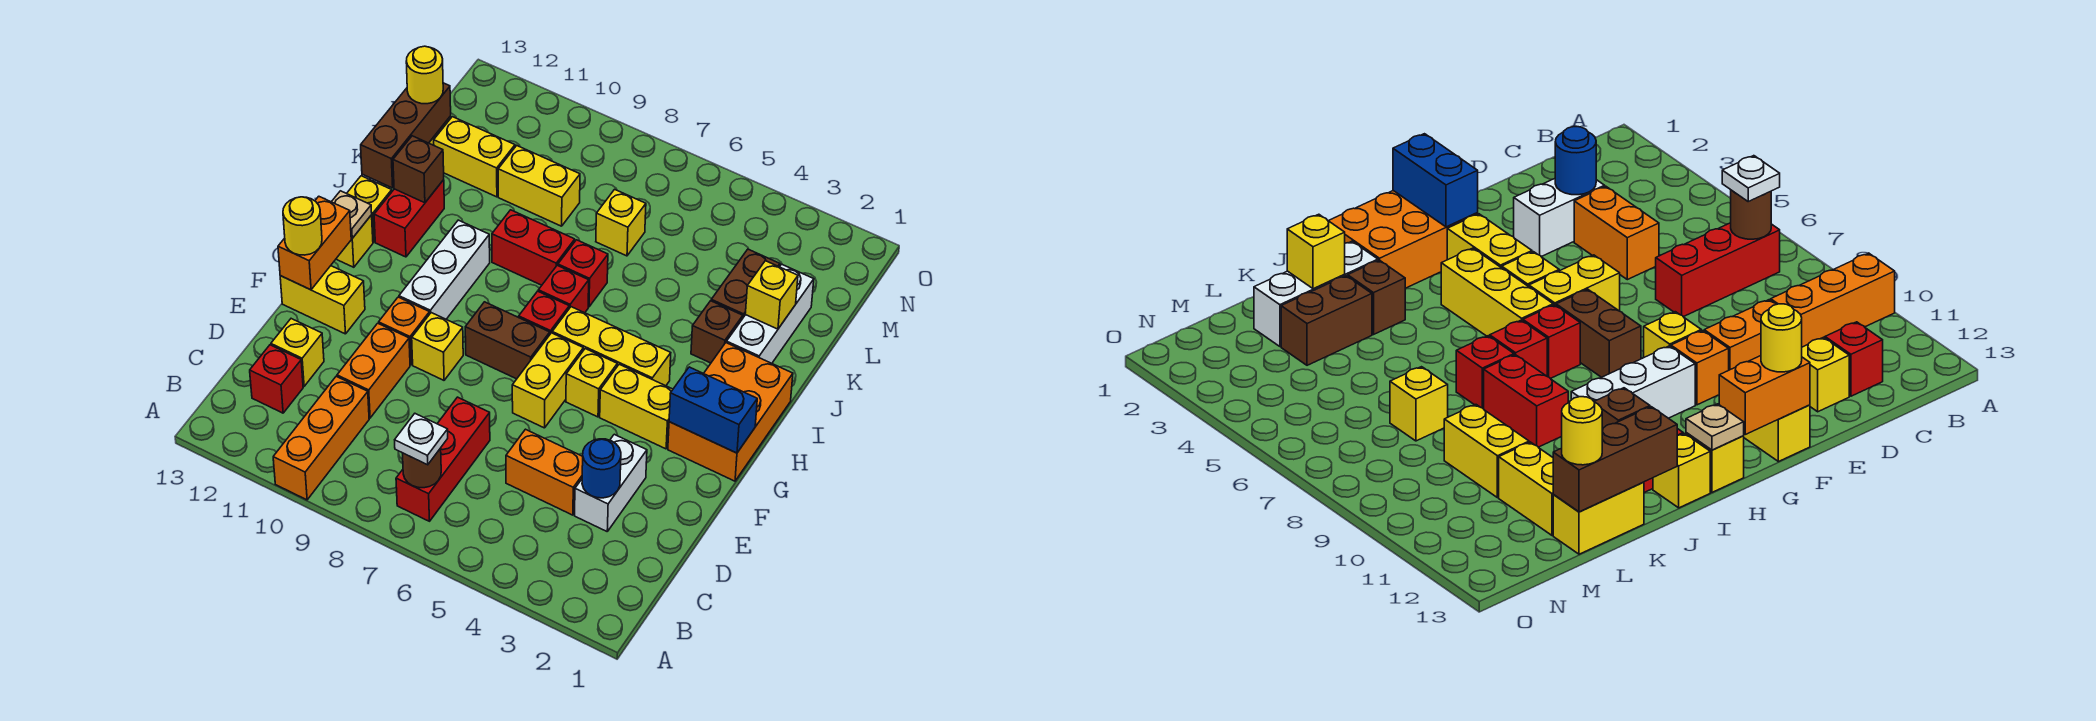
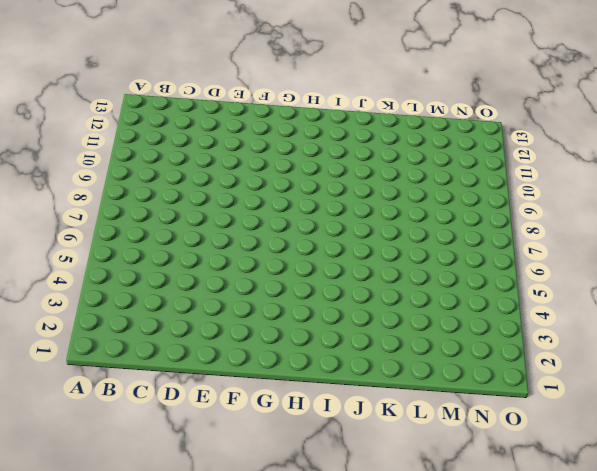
none -> orange brick A10:C10 level 1
none -> red brick B7:D7 level 1
none -> red brick C12 level 1
none -> white brick D3:E3 level 1

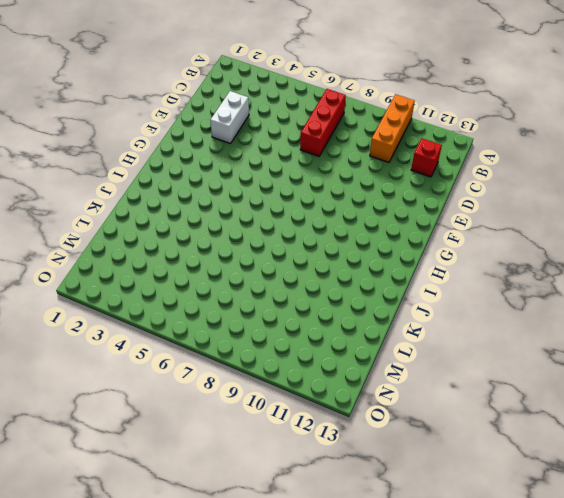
none -> orange brick D4:D5 level 1
none -> orange brick D10:E10 level 1
none -> yellow brick D12 level 1
none -> yellow brick F6:G6 level 1

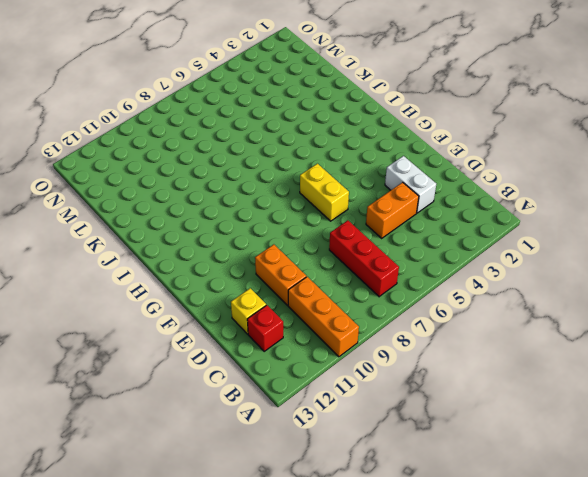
none -> yellow brick F9 level 1
none -> orange brick F10 level 1
none -> yellow brick F12:F13 level 1
none -> orange brick G1:I2 level 1

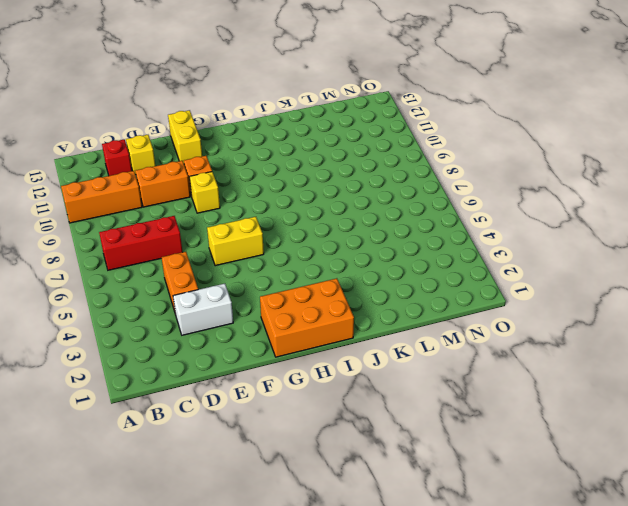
none -> yellow brick G3:G4 level 1
none -> yellow brick G5 level 1
none -> brown brick G7:G8 level 1
none -> white brick G10:I10 level 1

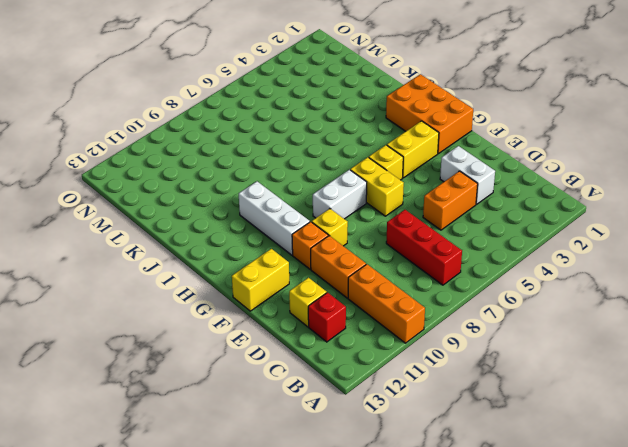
white brick G7:G8 level 1 -> brown brick G7:G8 level 1
none -> yellow brick H4:H6 level 1
none -> red brick H7 level 1
none -> yellow brick H13 level 1
none -> red brick I7 level 1

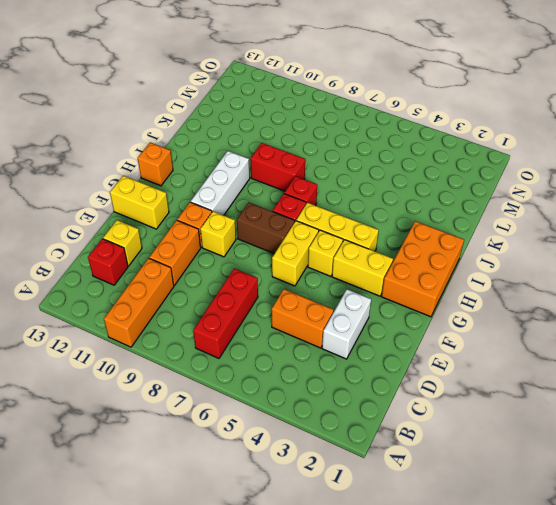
orange brick H13 level 1 -> yellow brick H13 level 1
none -> red brick I12:J12 level 1
none -> yellow brick I13 level 1
none -> white brick J2:L2 level 1
none -> brown brick J3 level 1

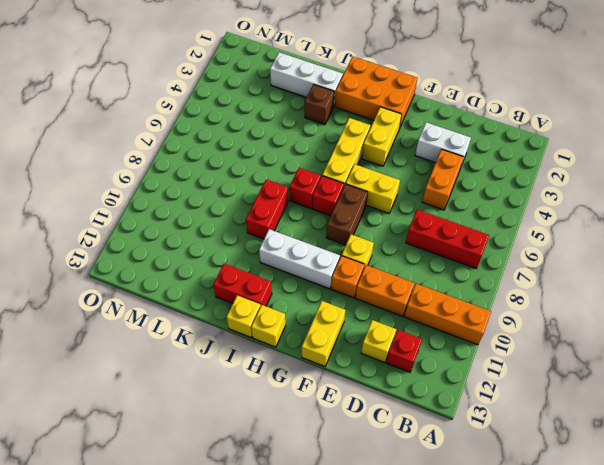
none -> yellow brick G5 level 1
none -> red brick J7 level 1
none -> brown brick K3:L3 level 1
none -> yellow brick K13:L13 level 1

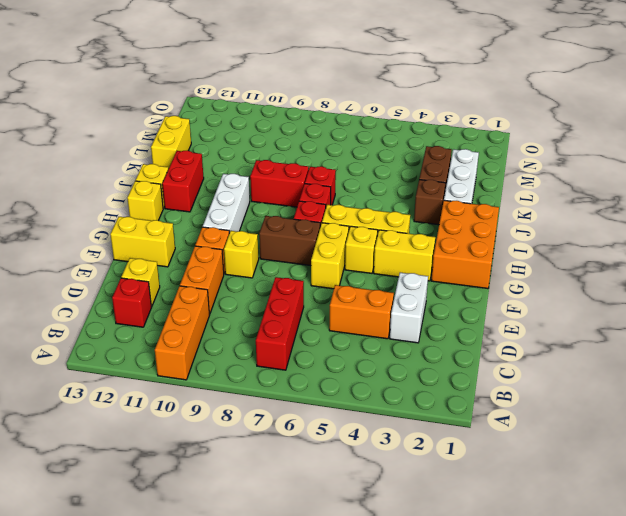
none -> yellow brick L7 level 1
none -> yellow brick L9:L10 level 1
none -> yellow brick L11:L12 level 1
none -> brown round brick B7 level 2

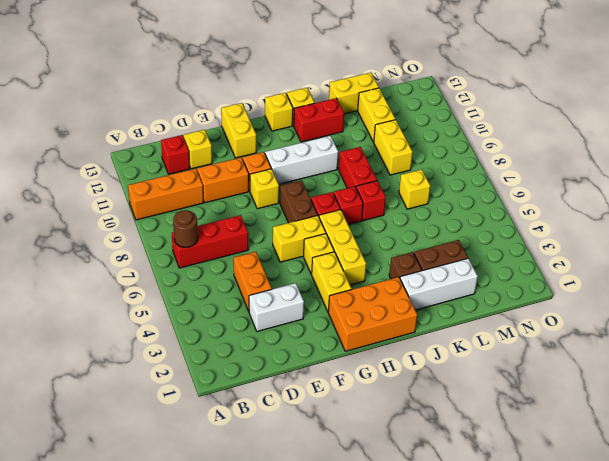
none -> blue round brick D3 level 2
none -> orange brick F13:G13 level 2
none -> blue brick G1:G2 level 2
none -> tan plate H13 level 2

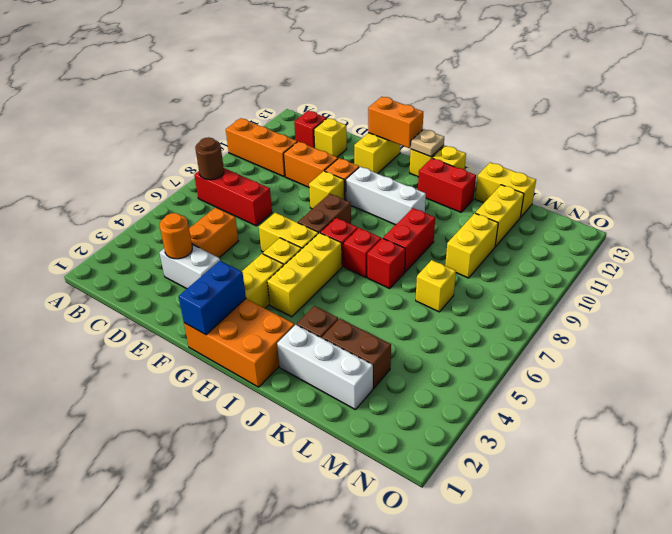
orange round brick D3 level 2 -> blue round brick D3 level 2
none -> brown brick J12 level 2
none -> brown brick J13:L13 level 2
none -> yellow brick K2 level 2
none -> white plate B7 level 3

